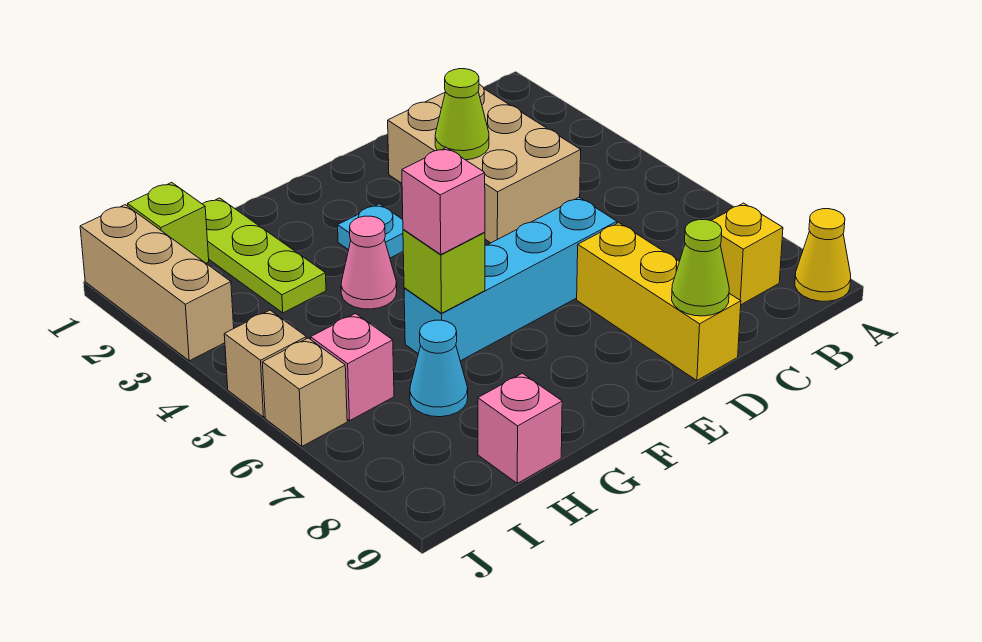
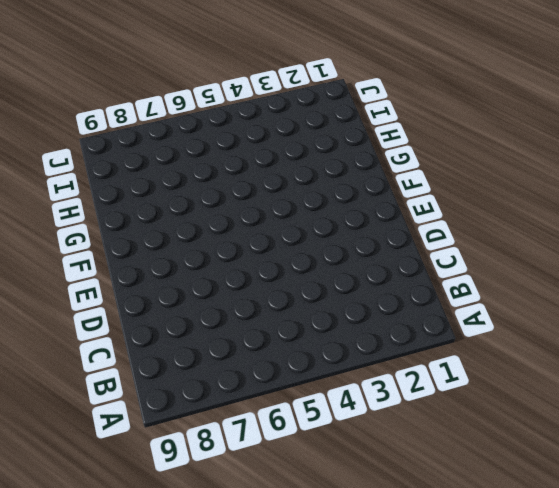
none -> yellow cone A9 level 1
none -> yellow brick B8 level 1
none -> tan brick C2:D4 level 1

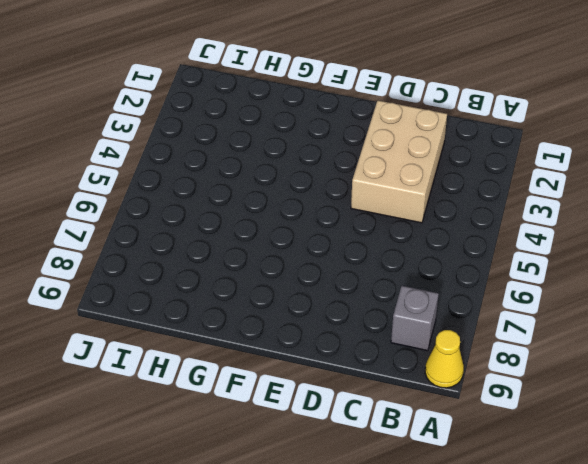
grey brick B8 level 1 -> yellow brick B8 level 1
none -> cyan brick D6:G6 level 1
none -> yellow brick D7:D9 level 1
none -> cyan plate F3 level 1

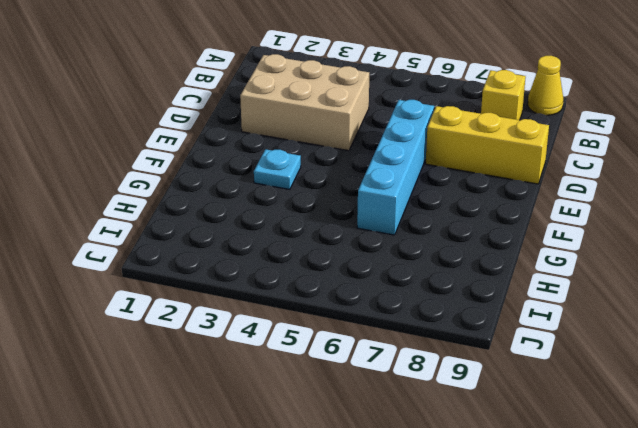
none -> pink cone G4 level 1
none -> lime plate H1:H3 level 1
none -> cyan cone H7 level 1

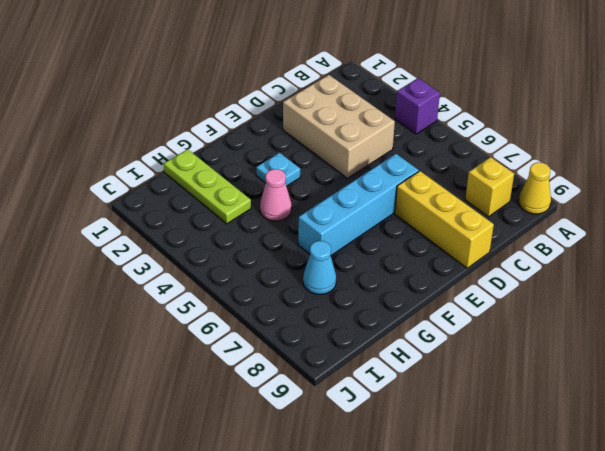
purple brick A4 level 1 -> none
none -> pink brick H9 level 1
none -> lime brick I1 level 1
none -> pink brick I6 level 1

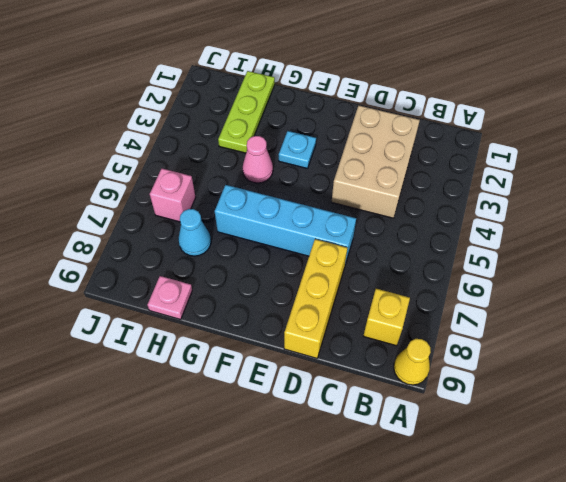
pink plate H9 level 1 -> pink brick H9 level 1
none -> lime brick I1 level 1
none -> tan brick J1:J3 level 1
none -> tan brick J5 level 1

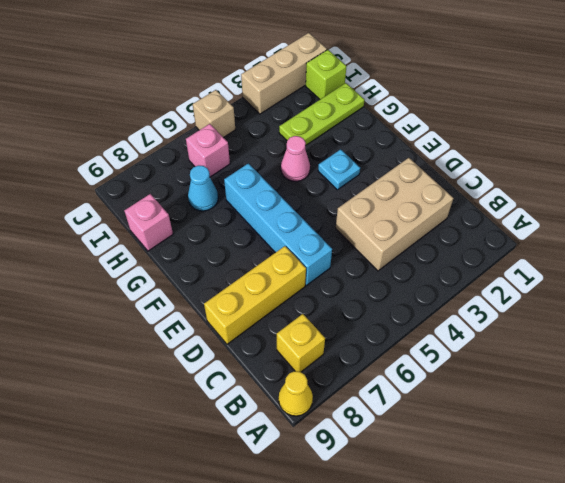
none -> tan brick J6 level 1
none -> lime cone D3 level 2
none -> lime cone D9 level 2

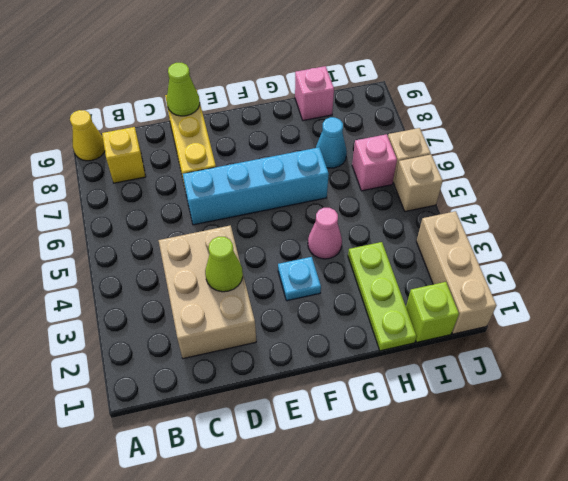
none -> lime brick G6 level 2
none -> pink brick G6 level 3

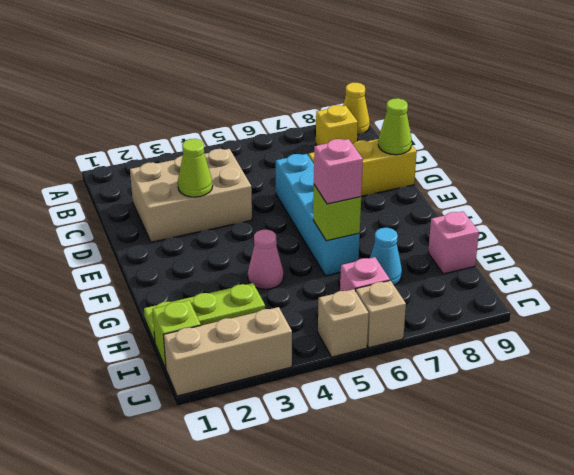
none -> cyan plate F3 level 1

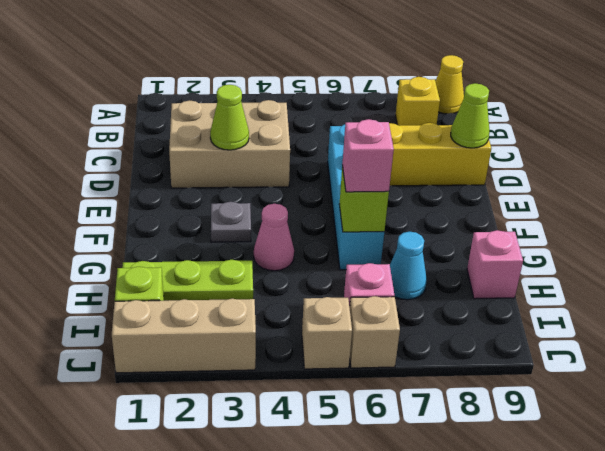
grey plate F3 level 1 -> cyan plate F3 level 1

